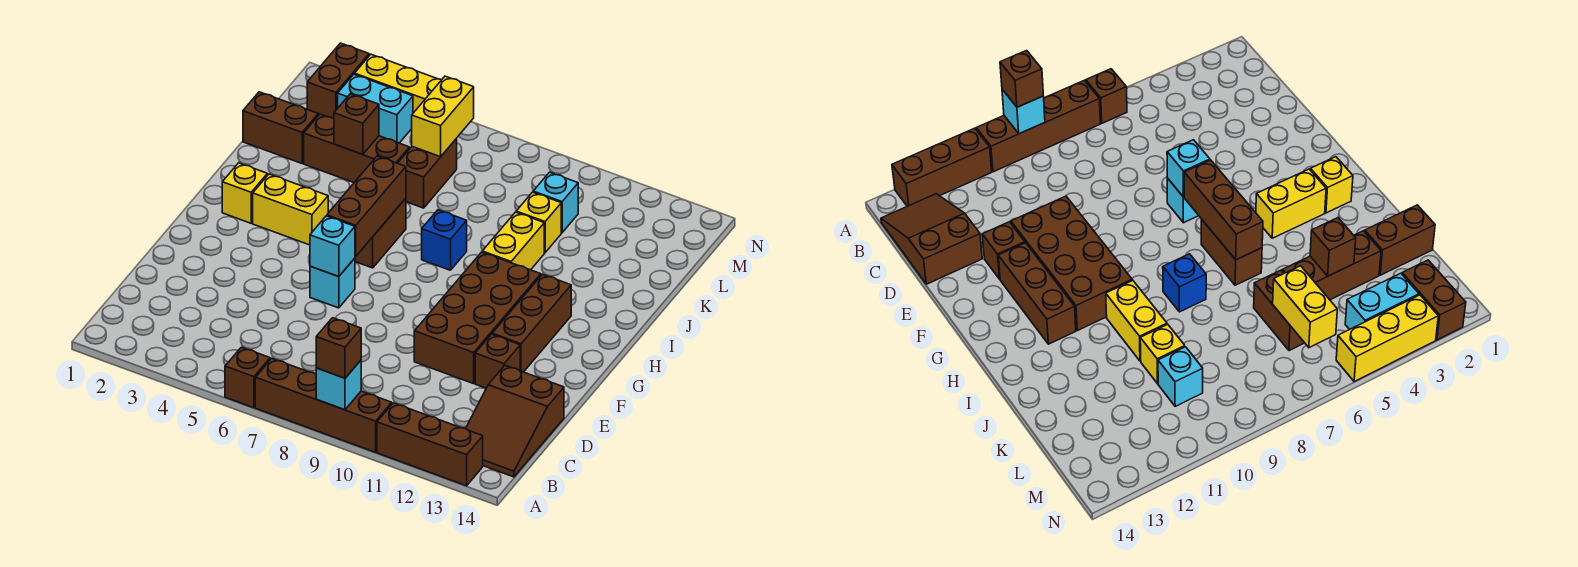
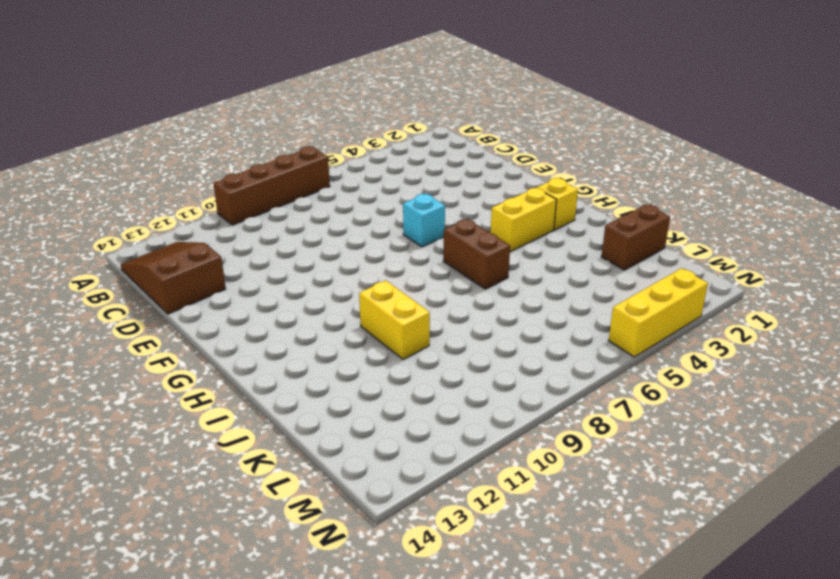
none -> brown brick A6 level 1
none -> brown brick A11:A13 level 1
none -> brown brick E10:H11 level 1

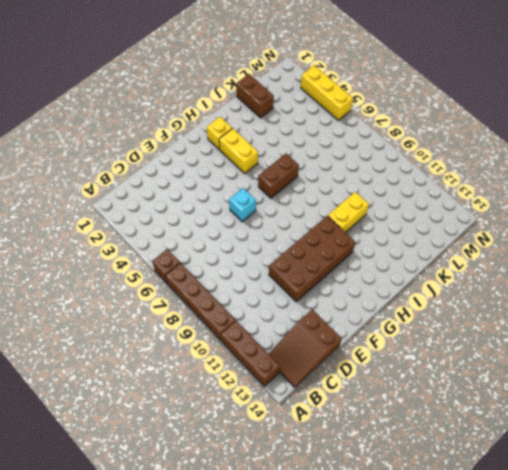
none -> brown brick E12 level 1
none -> brown brick F12:H12 level 1
none -> blue brick I8 level 1

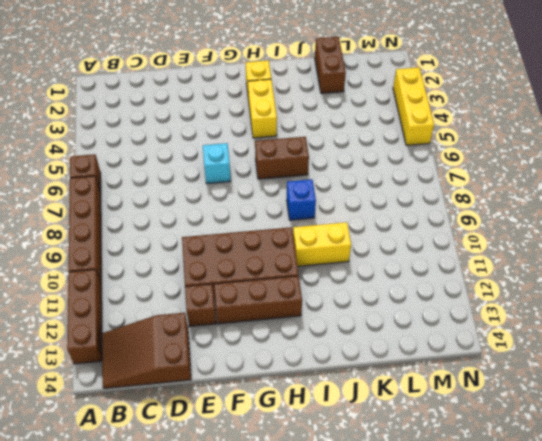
none -> brown brick K3:K5 level 1
none -> brown brick K6:L6 level 1
none -> yellow brick K10 level 1

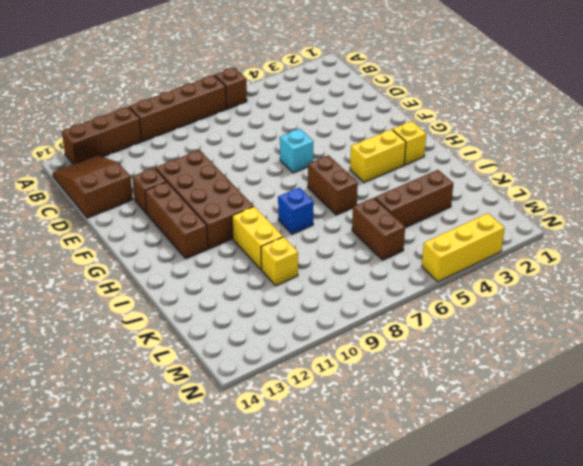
none -> brown brick K1:K2 level 1
none -> cyan brick L10 level 1
none -> brown brick M2:N2 level 1

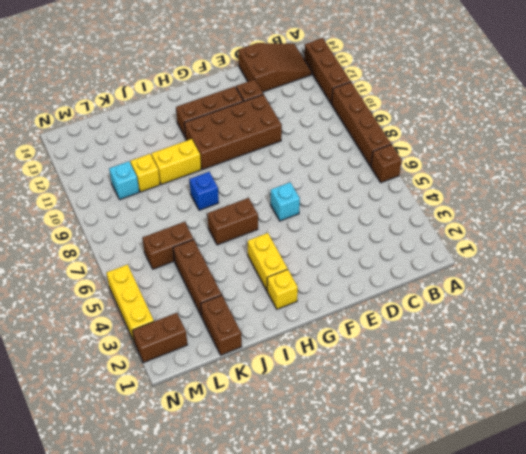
none -> cyan brick M3:M4 level 1
none -> cyan brick A9 level 2
none -> cyan brick F6 level 2

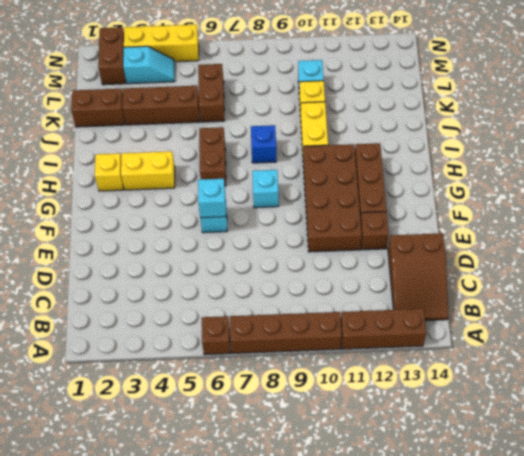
cyan brick G8 level 1 -> cyan brick A9 level 2
cyan slope M3:M4 level 1 top 3 -> cyan brick M3:M4 level 1
none -> brown brick G6:I6 level 2
none -> brown brick K4 level 2
none -> yellow brick L6:M6 level 2

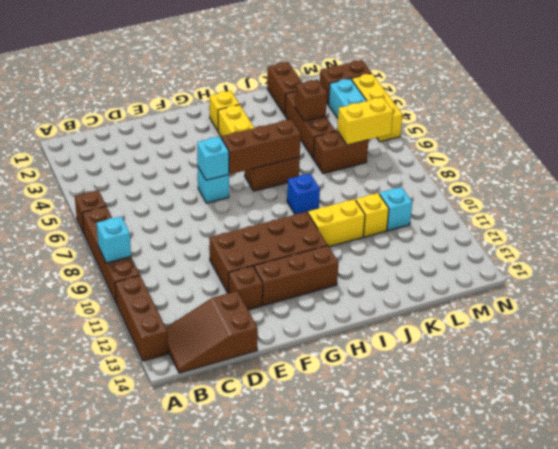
none -> brown brick A9 level 3

